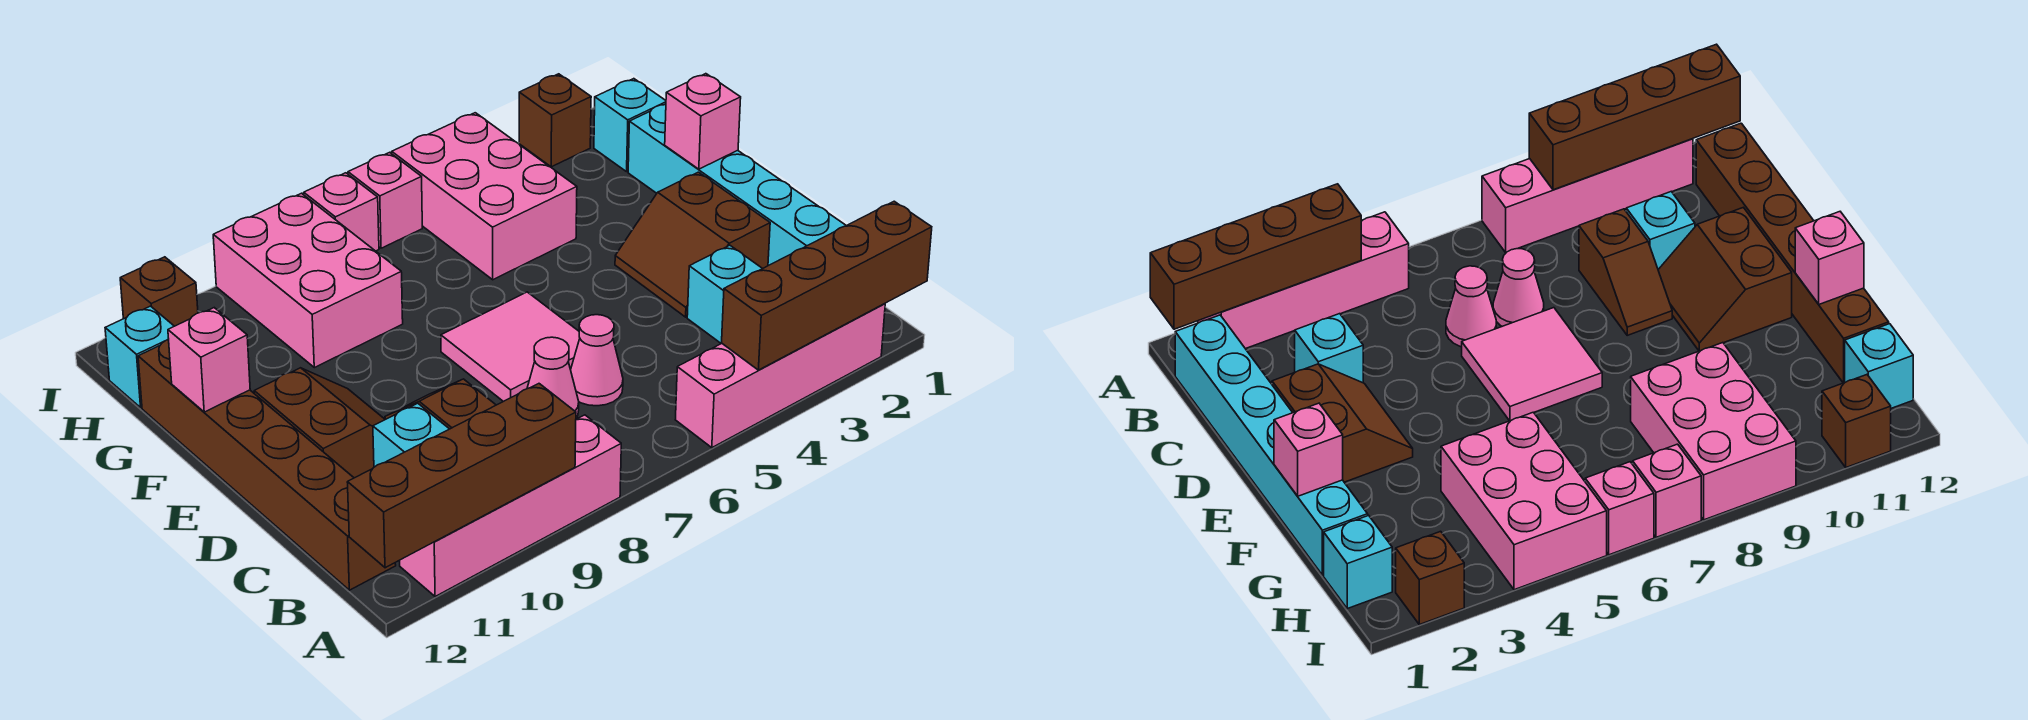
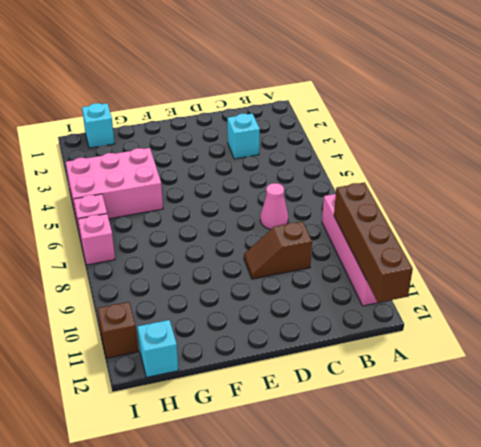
none -> pink brick A2:A5 level 1
none -> cyan brick B1:G1 level 1
none -> brown brick B12:G12 level 1

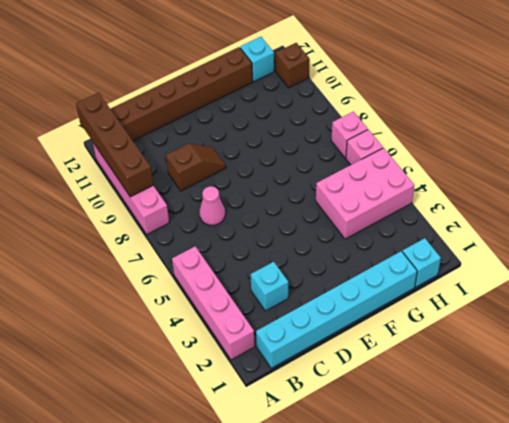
none -> pink cone C6 level 1
none -> cyan brick C10 level 1
none -> brown slope D2:E3 level 1 top 2

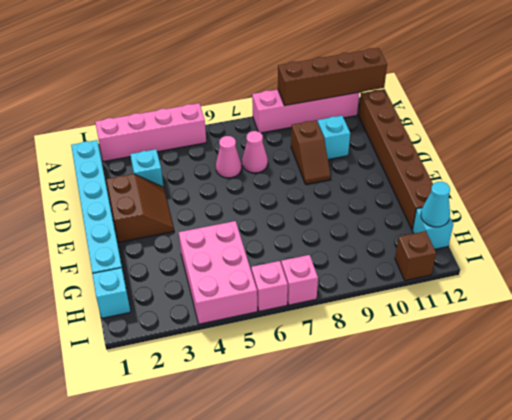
cyan cone H12 level 2 -> none
none -> pink tile D6:E7 level 1
none -> brown slope D10:E11 level 1 top 11
none -> pink brick G8:I9 level 1

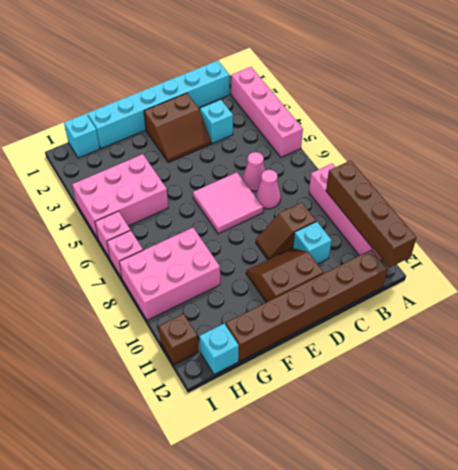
none -> brown brick I2 level 1
none -> brown brick A1:A4 level 2
none -> pink brick F1 level 2

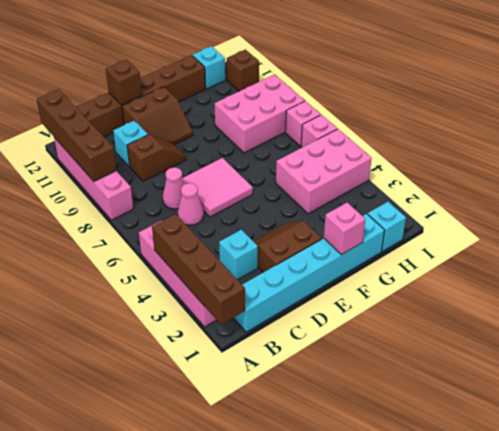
brown brick D12 level 2 -> brown brick I2 level 1
none -> pink brick F12 level 2

